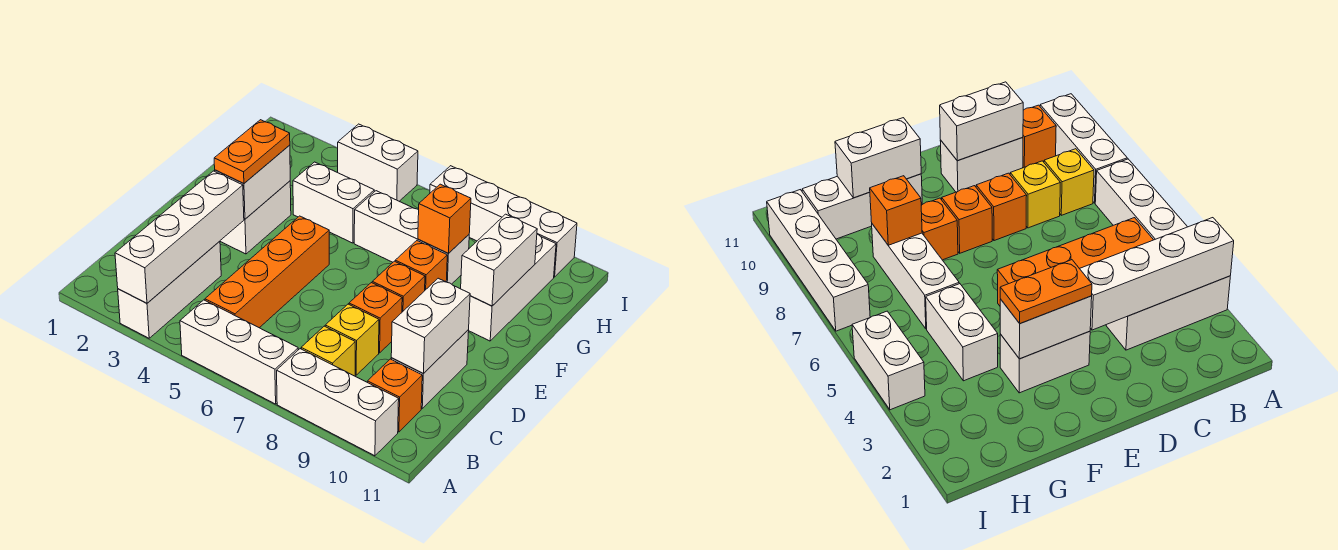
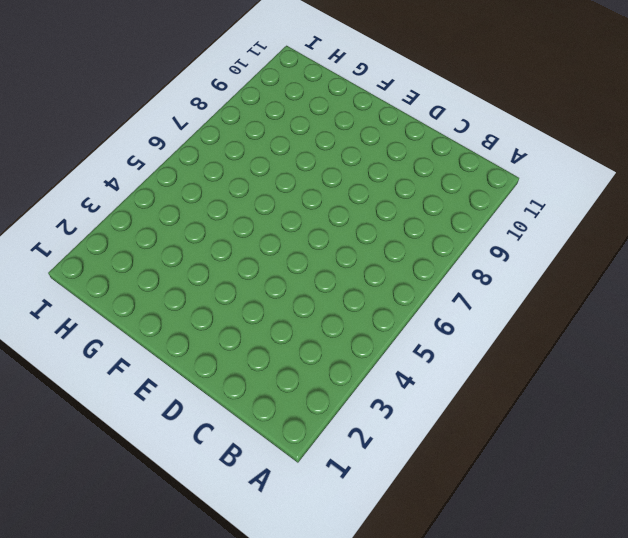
none -> white brick A3:C3 level 1
none -> white brick A5:A7 level 1
none -> white brick A8:A10 level 1

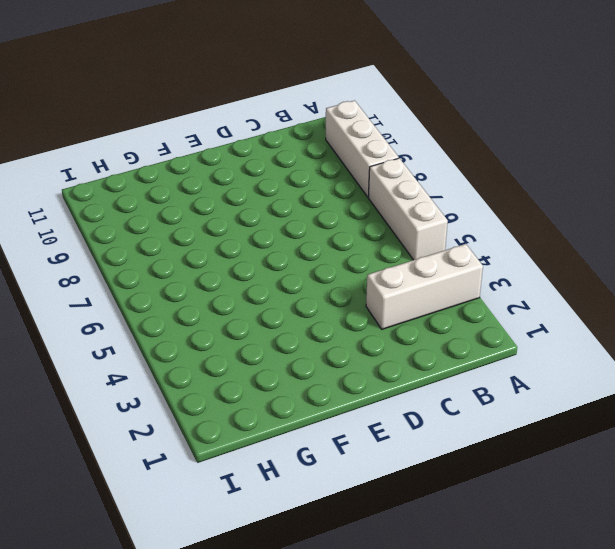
none -> orange brick B5:E5 level 1
none -> yellow brick B8 level 1
none -> orange brick B10 level 1

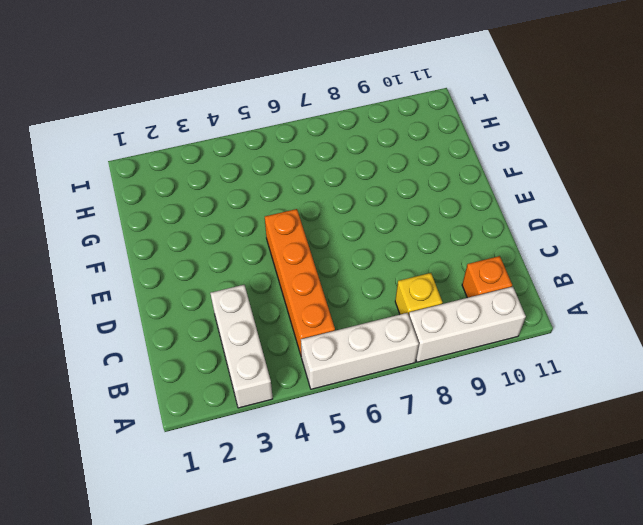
none -> yellow brick C8 level 1
none -> white brick C10:D10 level 1
none -> orange brick D8 level 1

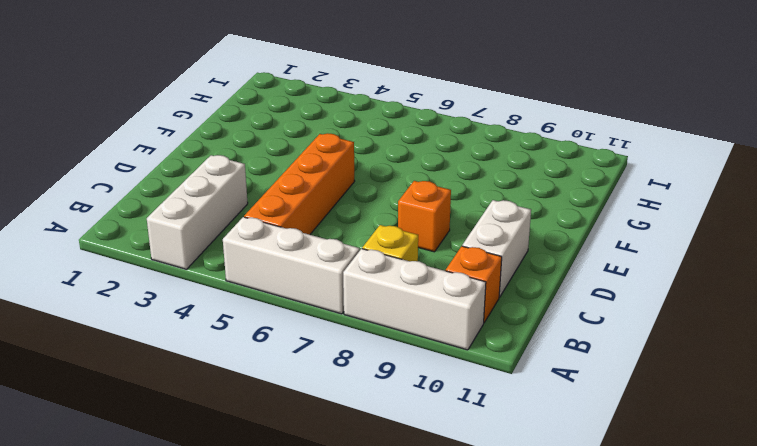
none -> yellow brick C8 level 1
none -> white brick E3:F3 level 1
none -> orange brick E8 level 1

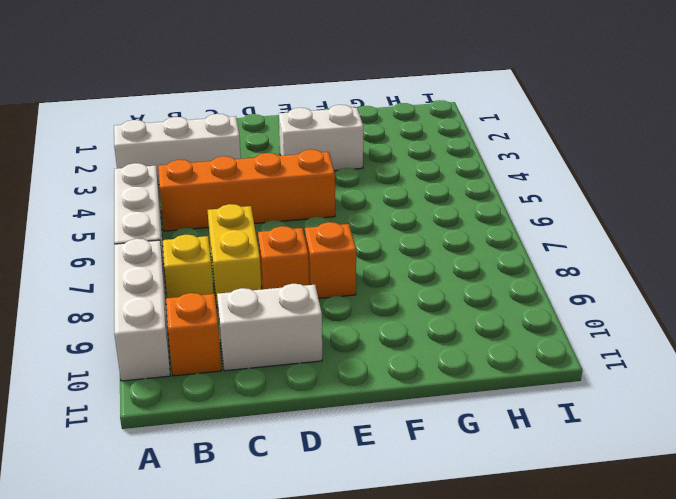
yellow brick C7:C8 level 1 -> yellow brick C8 level 1
none -> orange brick F8 level 1
none -> white brick F10:H10 level 1
none -> white brick G4:G5 level 1

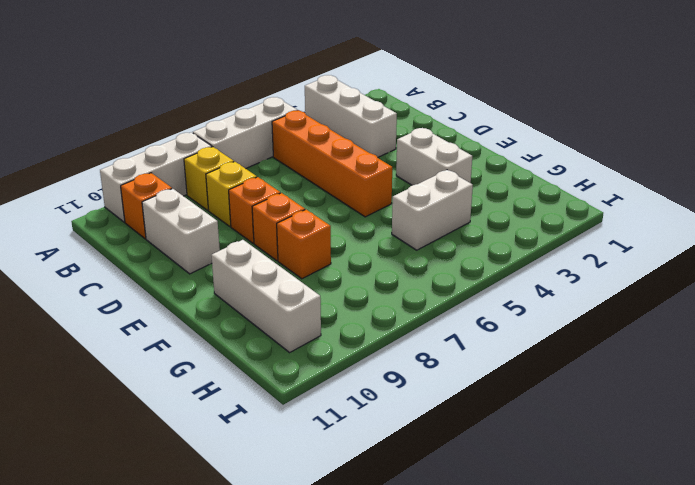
none -> white brick G6:G8 level 1
none -> white brick I4:I5 level 1
none -> white brick I7:I10 level 1

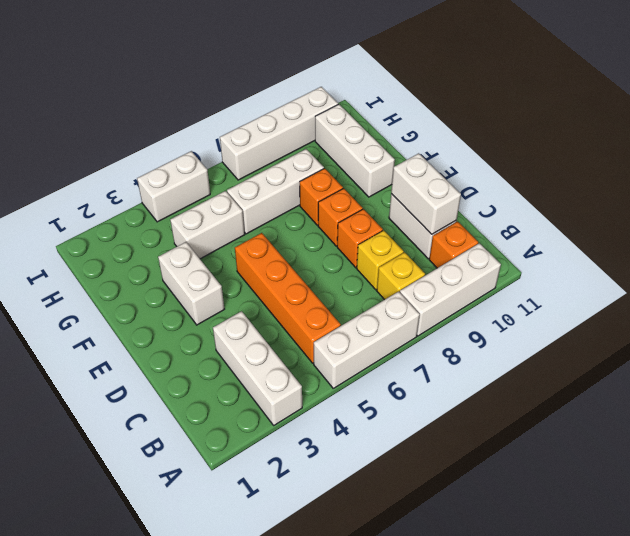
none -> white brick A3:D3 level 2
none -> white brick E3:F3 level 2
none -> white brick F10:G10 level 2

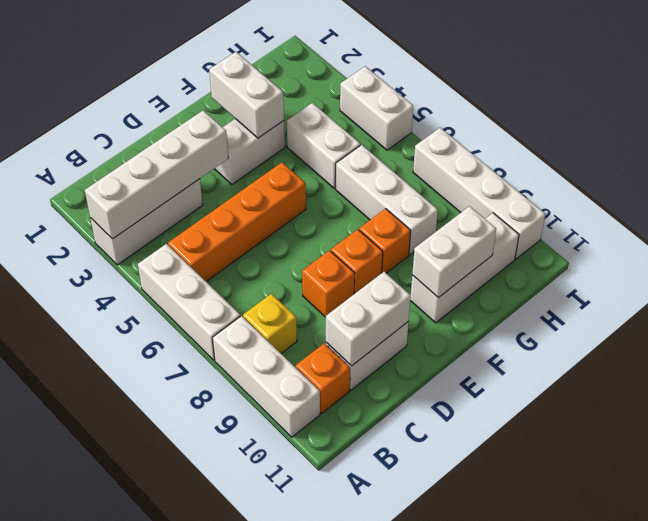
white brick F2:F3 level 2 -> white brick E3:F3 level 2
none -> yellow brick C8 level 1
none -> orange brick G8 level 2
none -> orange plate E3:F3 level 3

